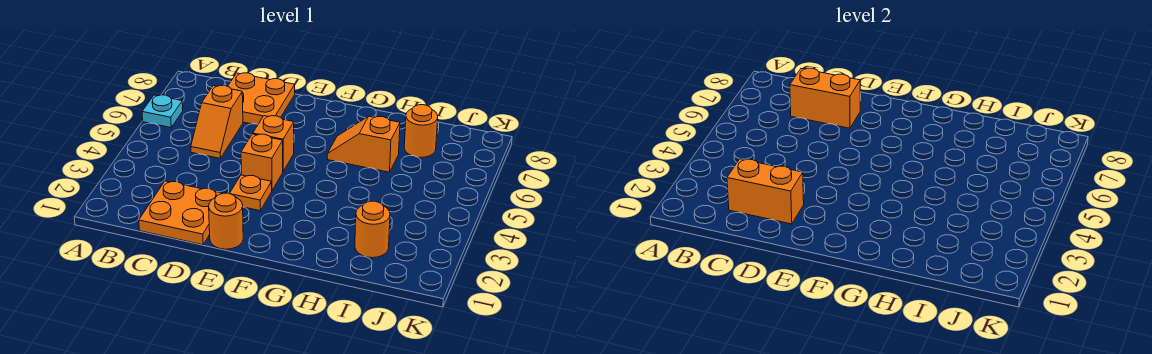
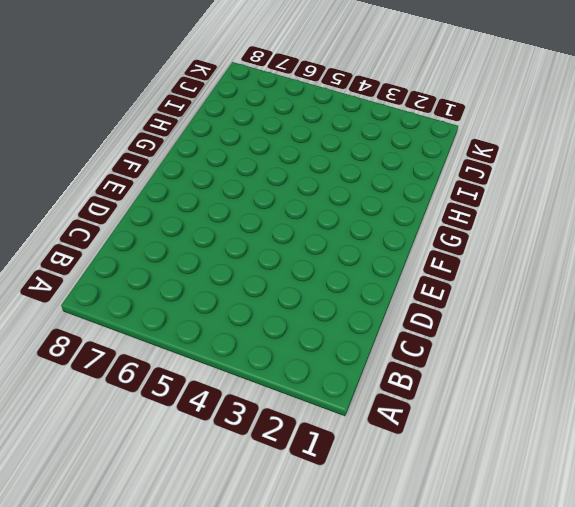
none -> cyan plate A6 level 1
none -> orange plate C1:D2 level 1
none -> orange slope C5:C6 level 1 top 6

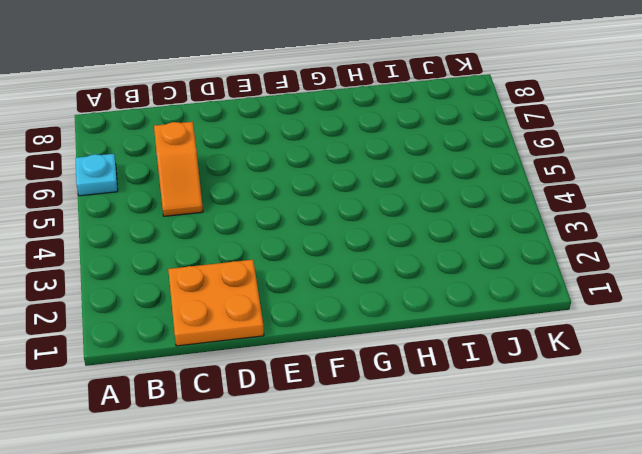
none -> orange plate C7:D8 level 1
none -> orange round brick E1 level 1
none -> orange plate E3 level 1

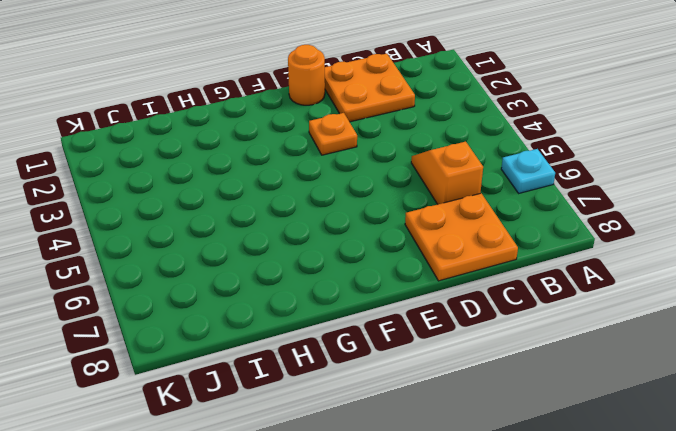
none -> orange brick E4 level 1
none -> orange brick E5 level 1
none -> orange slope G6:H6 level 1 top H

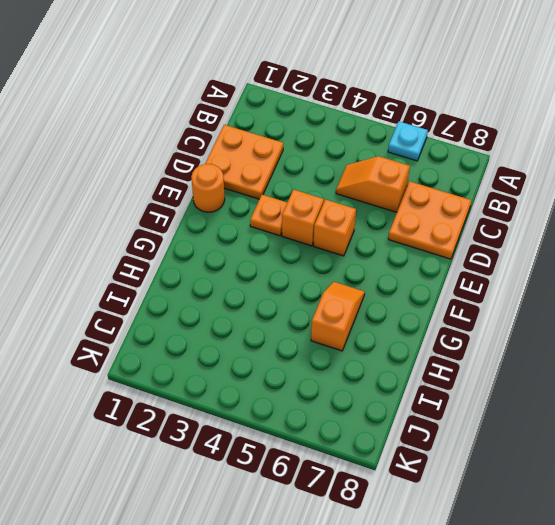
none -> orange round brick I2 level 1
none -> orange round brick I7 level 1
none -> orange brick C2:D2 level 2

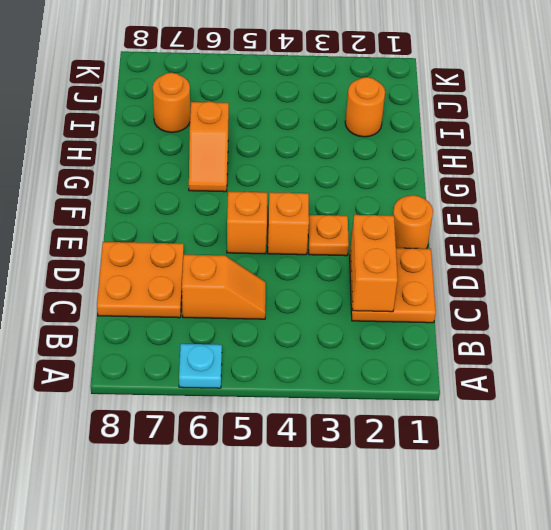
none -> orange brick C7:D7 level 2

